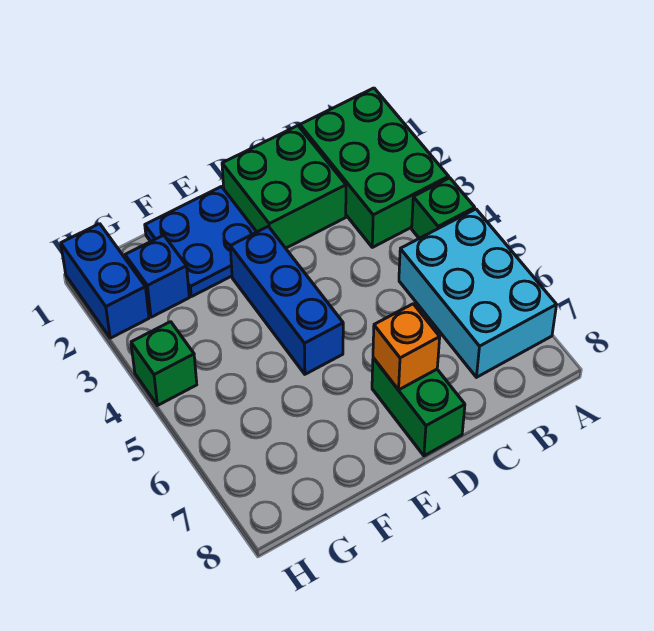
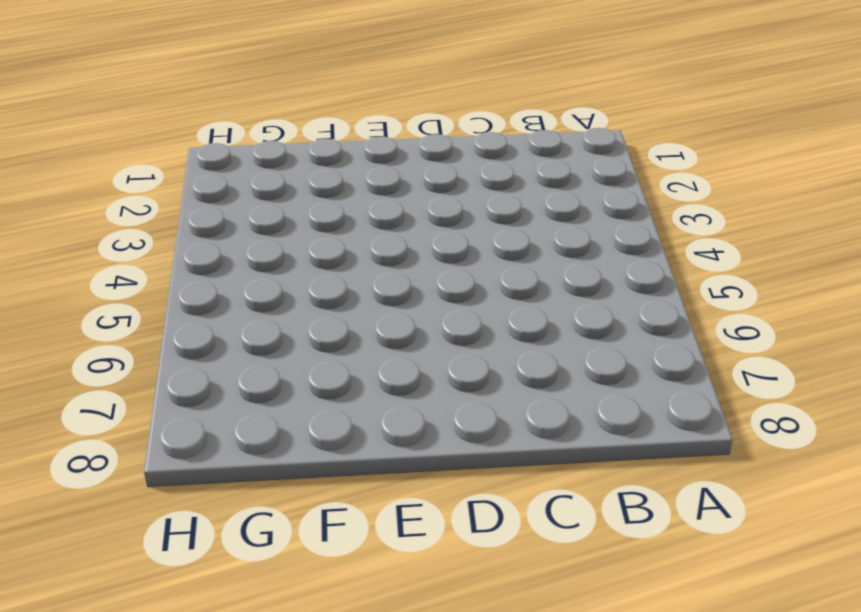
none -> green brick A1:B3 level 1
none -> green brick A4 level 1

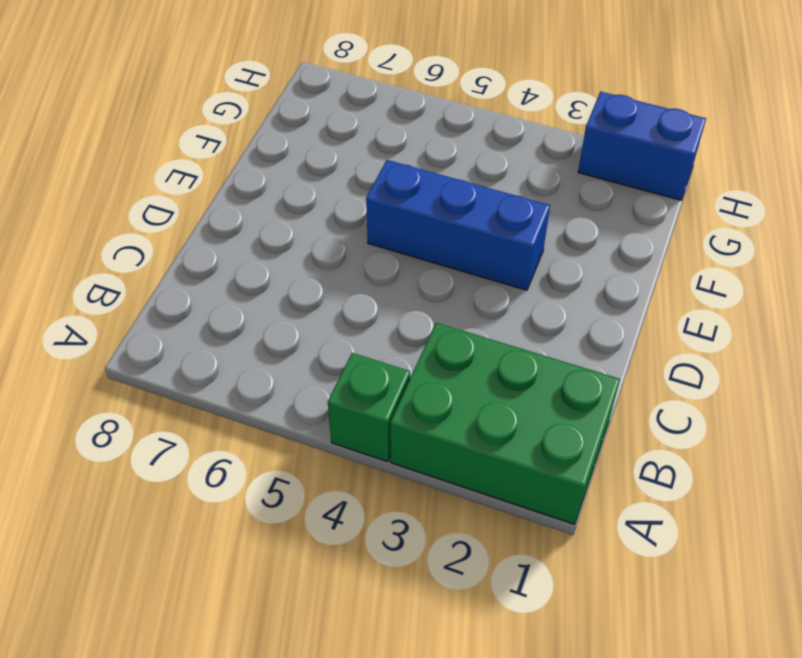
none -> cyan brick A5:B7 level 1
none -> green brick C1:D2 level 1

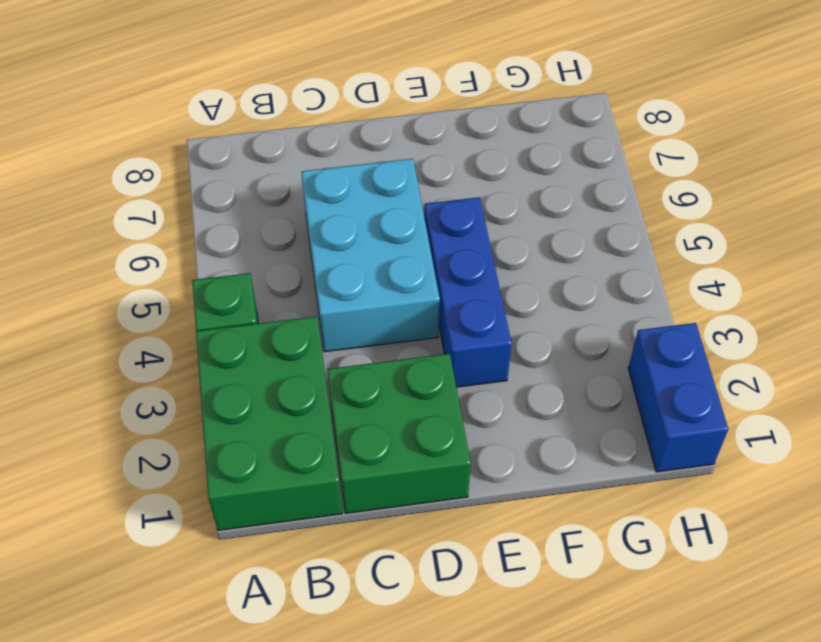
cyan brick C4:D6 level 1 -> cyan brick A5:B7 level 1
none -> green brick D7:D8 level 1
none -> blue plate E1:F2 level 1

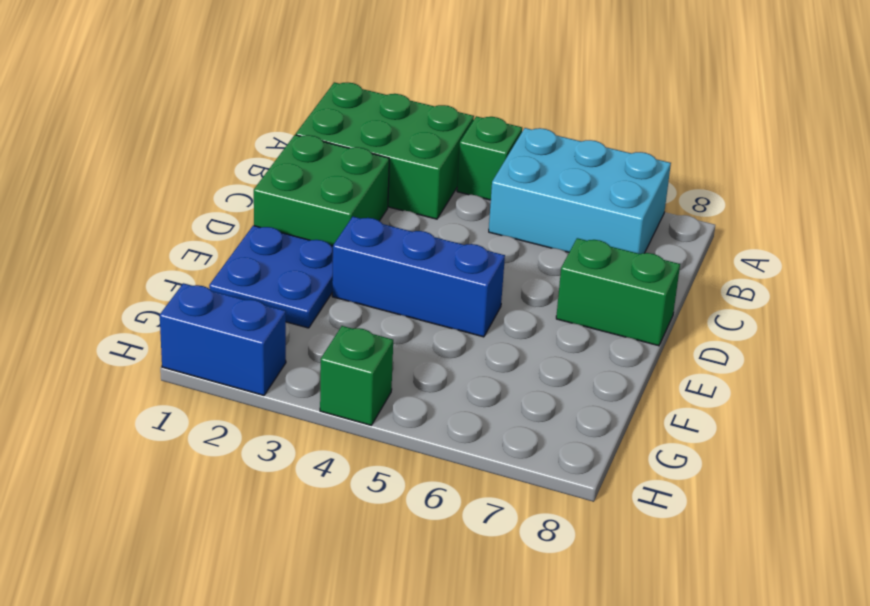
none -> blue brick G2 level 1
none -> orange brick D7 level 2

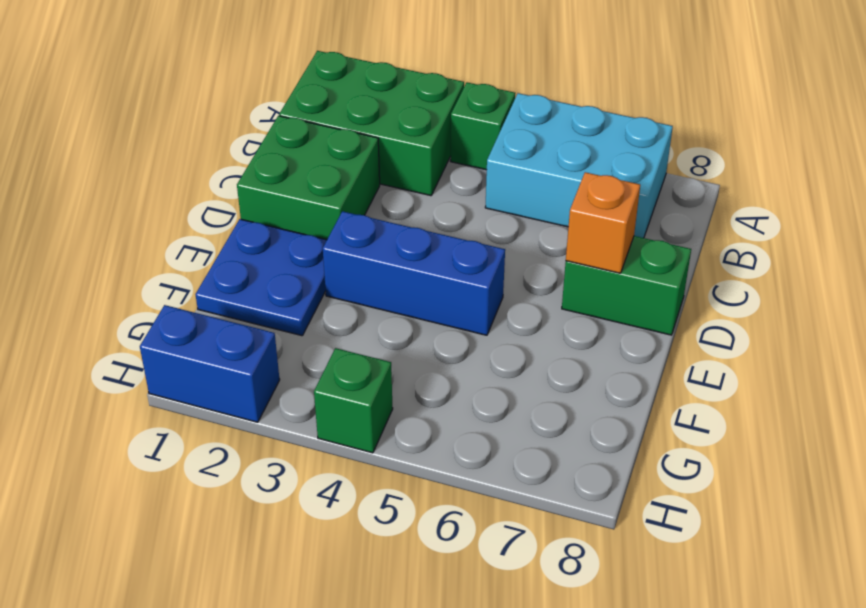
none -> blue brick G2 level 1

